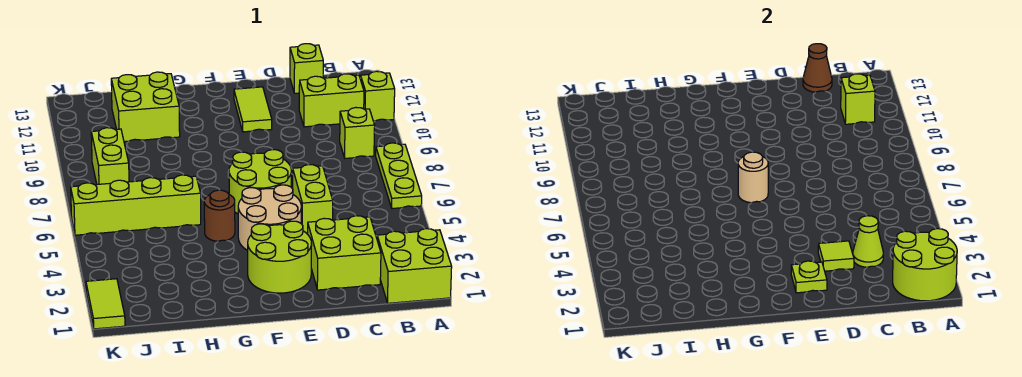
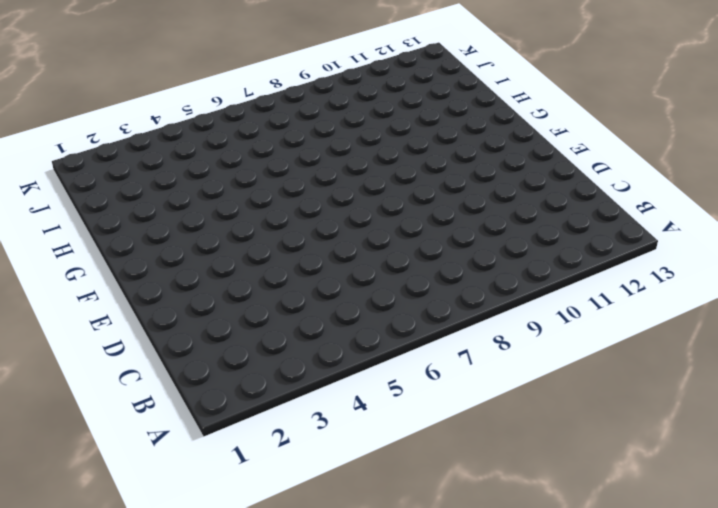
none -> lime brick A1:B2 level 1
none -> lime plate A6:A8 level 1
none -> lime brick A11 level 1

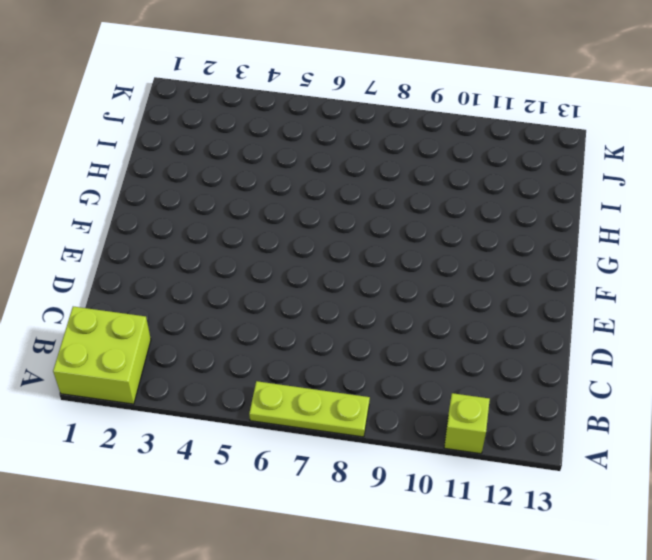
none -> lime brick B9 level 1
none -> lime brick B11:C11 level 1
none -> lime brick C2:D3 level 1

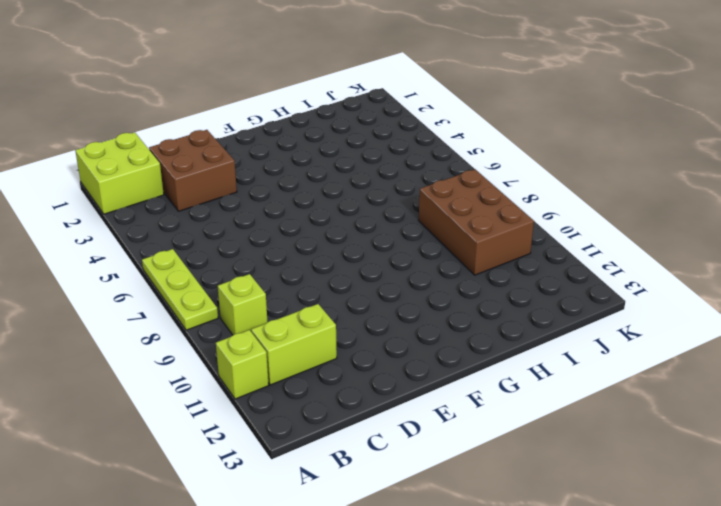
brown brick C2:D3 level 1 -> lime brick C2:D3 level 1
brown brick I8:J10 level 1 -> lime brick J8:J9 level 1
none -> lime brick C13 level 1
none -> lime brick D5:D6 level 1
none -> lime round brick E2:F3 level 1

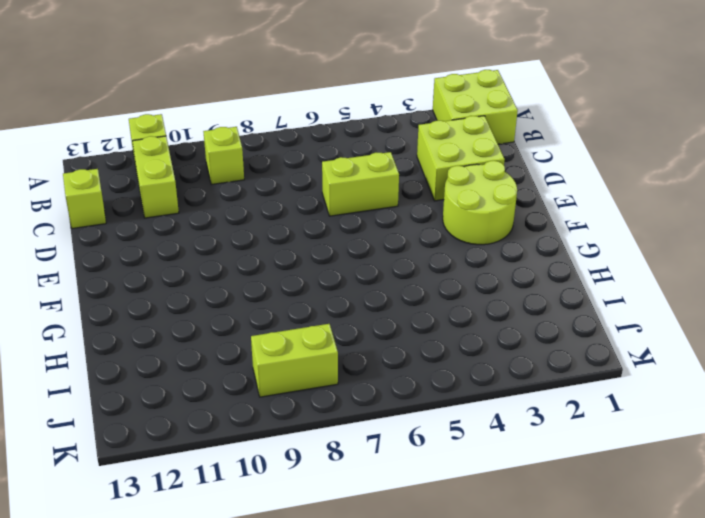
none -> lime plate A6:A8 level 1
none -> tan round brick E4:F5 level 1
none -> lime round brick E6:F7 level 1

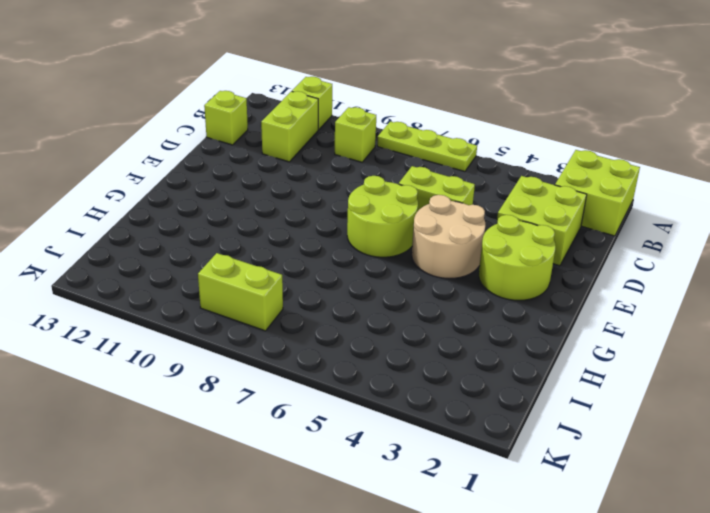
none -> lime tile E11:E12 level 1
none -> brown round brick G5 level 1
none -> lime brick H6:K6 level 1

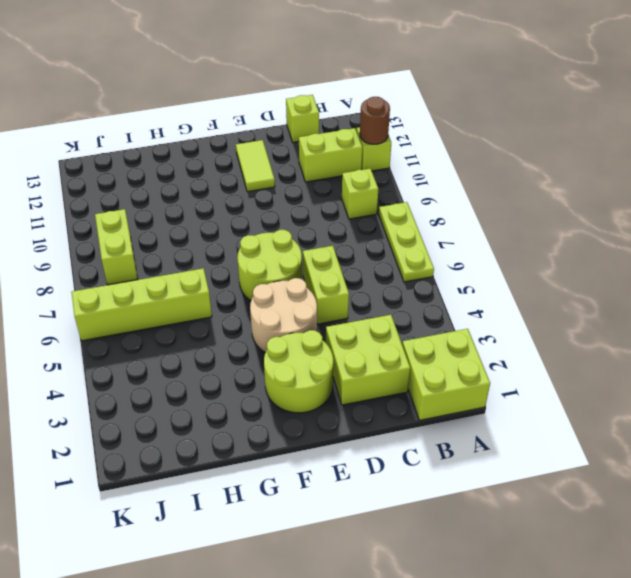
brown round brick A11 level 2 -> brown round brick G5 level 1
none -> lime brick H11:I12 level 1
none -> lime tile K1:K2 level 1
none -> lime round brick A1:B2 level 2

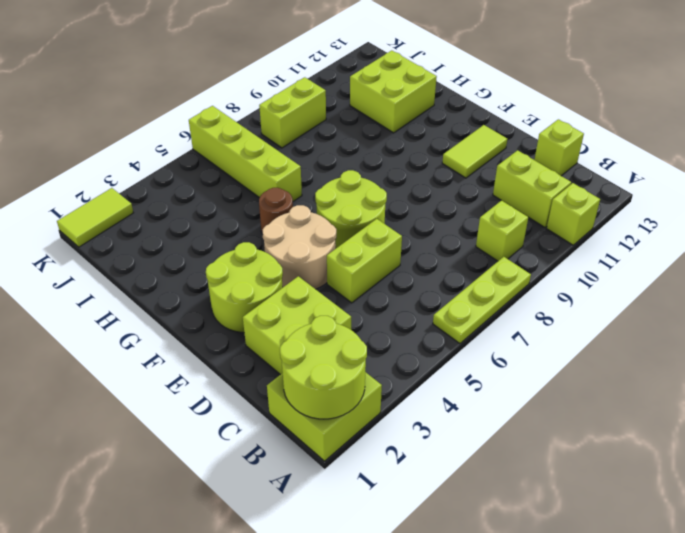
none -> lime brick B11 level 2
none -> lime cone C3 level 2
none -> brown cone C13 level 2

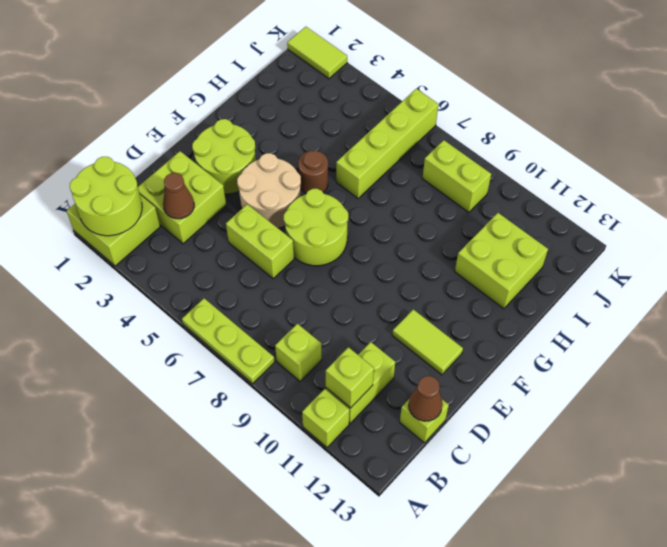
brown cone C3 level 2 -> lime cone C3 level 2
none -> lime tile D3 level 2
none -> lime plate E2 level 2
none -> tan round brick F7 level 2

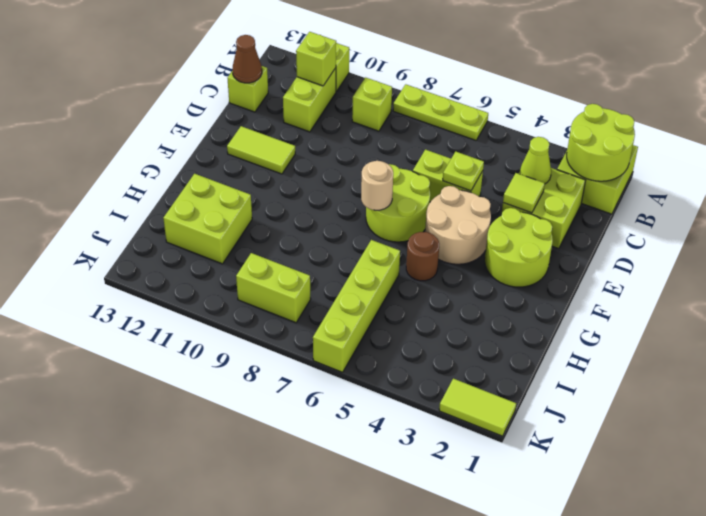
lime plate D5 level 2 -> lime plate E2 level 2

